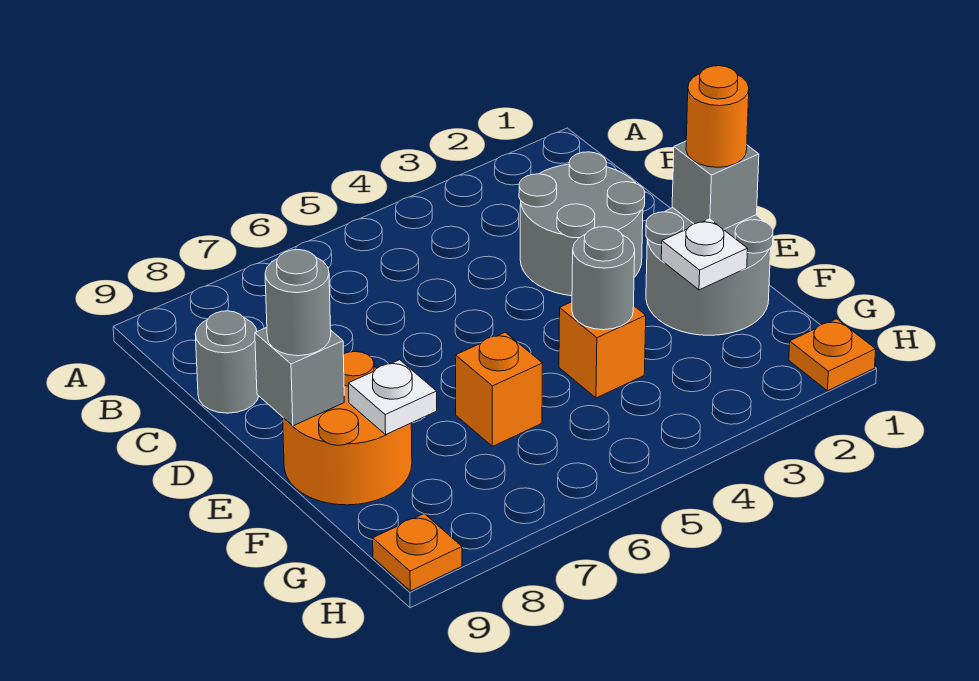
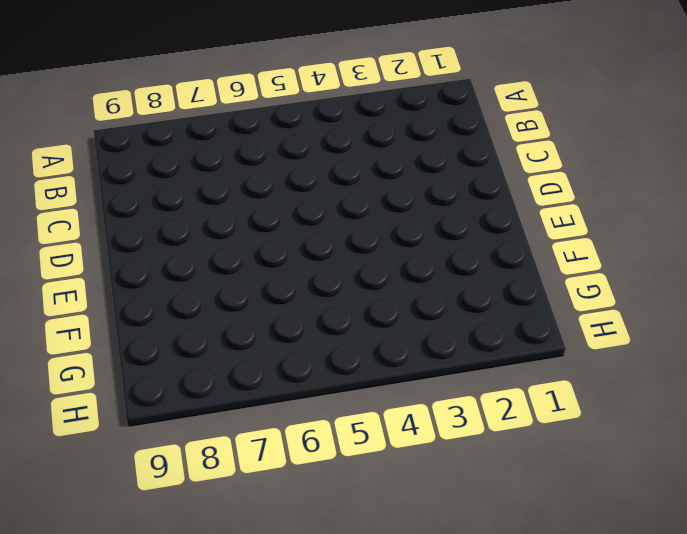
none -> grey round brick C2:D3 level 1
none -> grey round brick C9 level 1
none -> grey round brick E1:F2 level 1

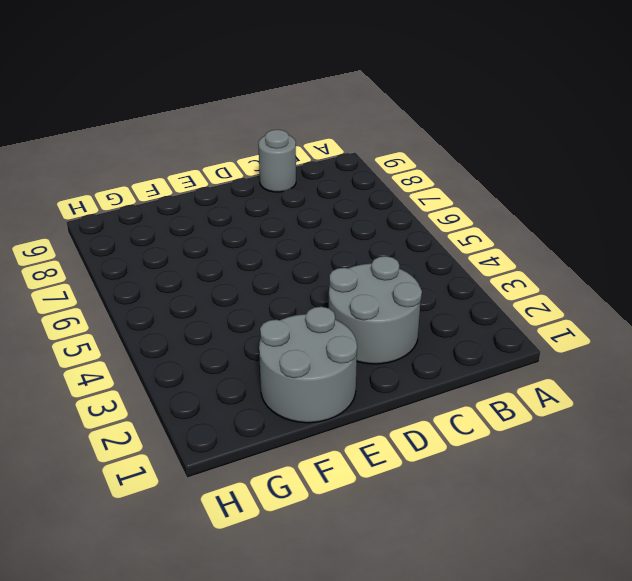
none -> orange round brick E8:F9 level 1
none -> orange brick F4 level 1
none -> orange brick F6 level 1

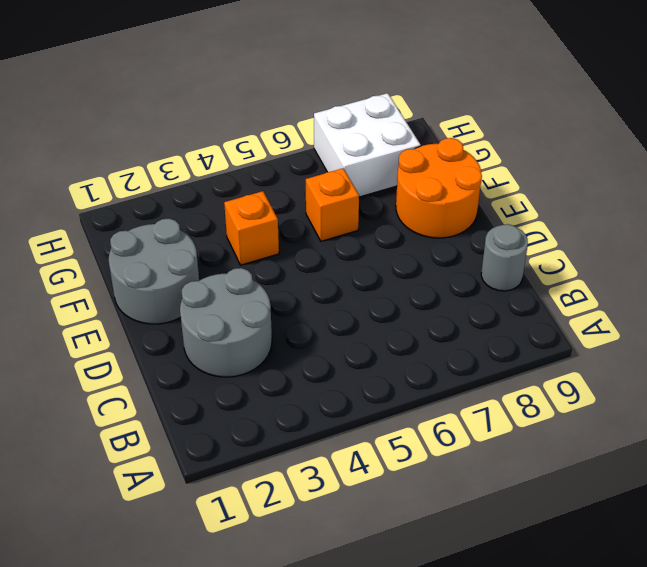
white brick G7:H8 level 1 -> none
none -> orange plate H1 level 1
none -> orange plate H9 level 1
none -> grey brick E1 level 2

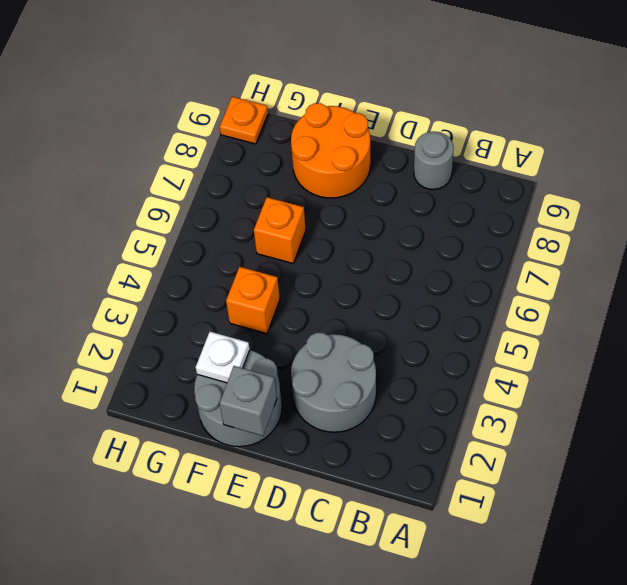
none -> orange plate H1 level 1
none -> grey brick E9 level 2
none -> grey round brick F4 level 2

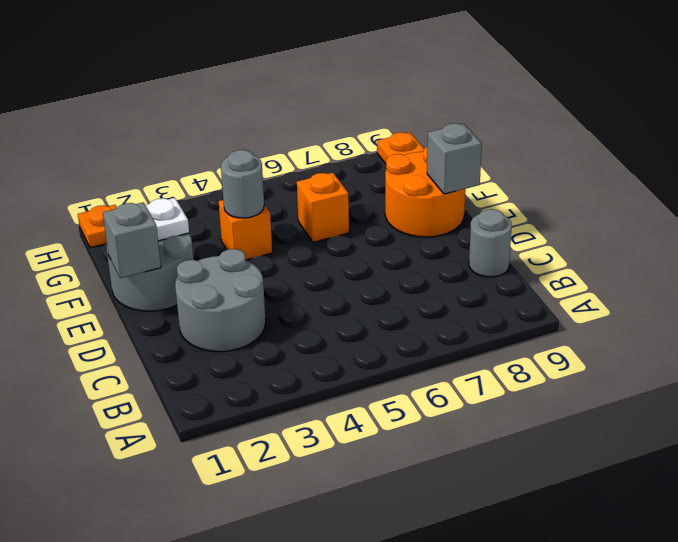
none -> white plate F8 level 2
none -> orange round brick E1 level 3
none -> grey round brick E9 level 3

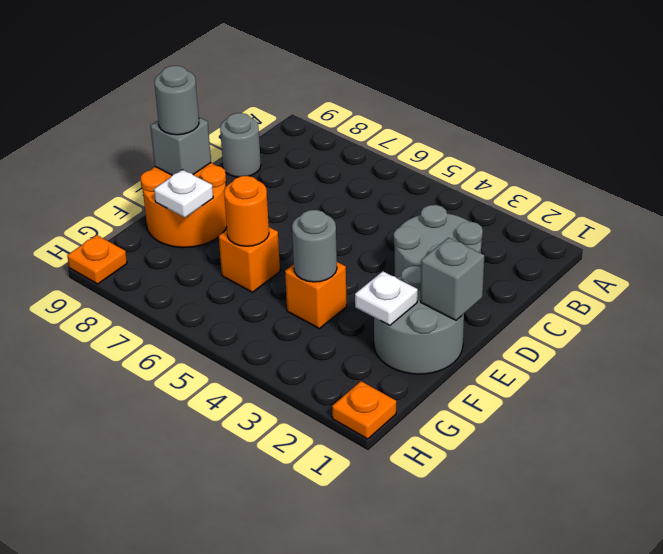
orange round brick F6 level 2 -> orange round brick E1 level 3

